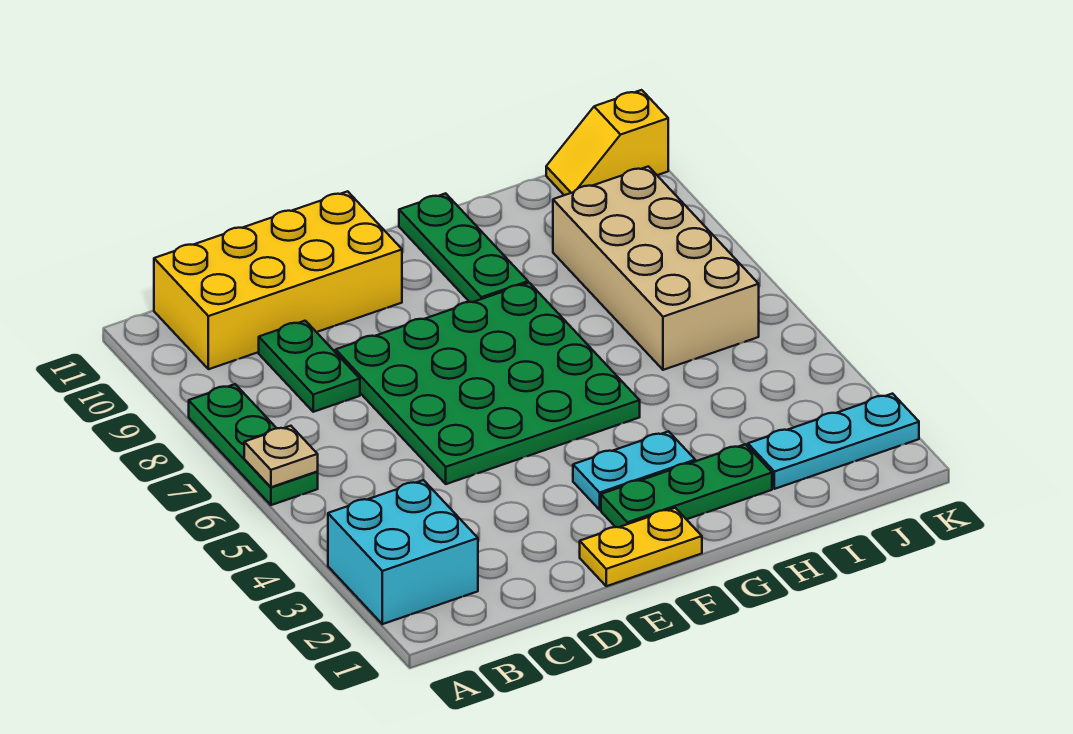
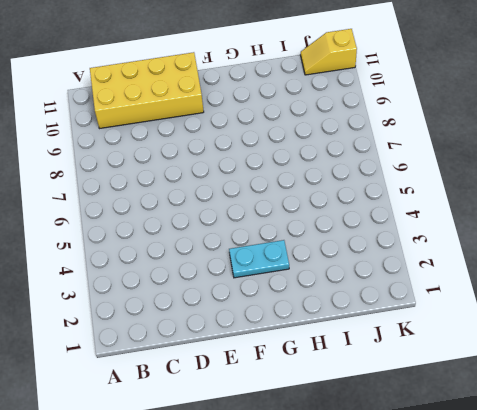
none -> cyan brick A2:B3 level 1
none -> green plate A6:A8 level 1
none -> green plate C8:C9 level 1

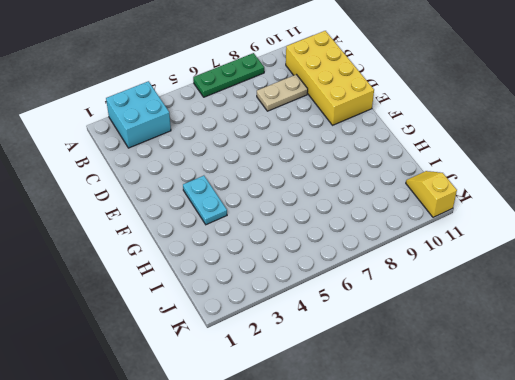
tan plate C8:C9 level 1 -> green plate C8:C9 level 1
none -> green plate D5:G8 level 1
none -> yellow plate E1:F1 level 1
none -> green plate F2:H2 level 1

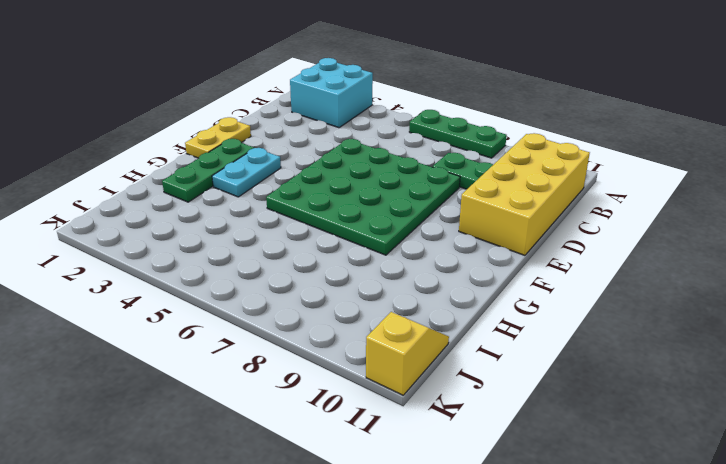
none -> green plate G9:G11 level 1
none -> cyan plate I2:K2 level 1
none -> tan brick I6:J9 level 1

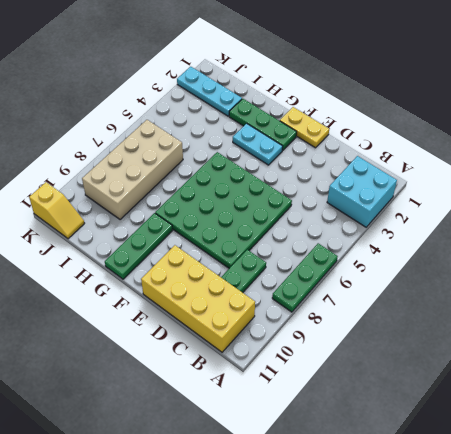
none -> tan plate A6 level 2

